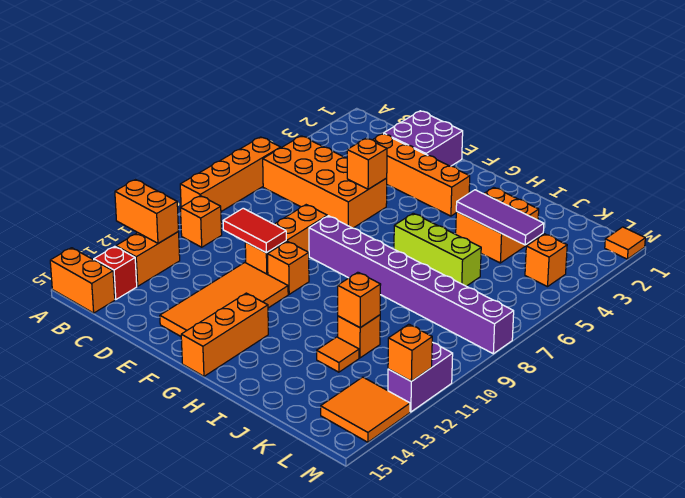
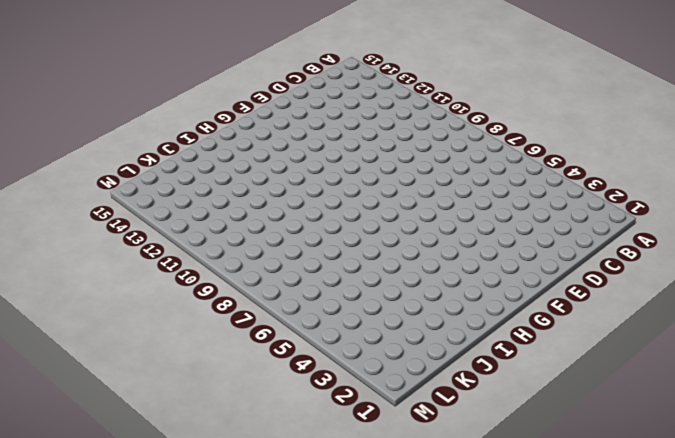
none -> orange brick A6:A9 level 1
none -> orange brick A15:B15 level 1
none -> orange brick B5:E6 level 1

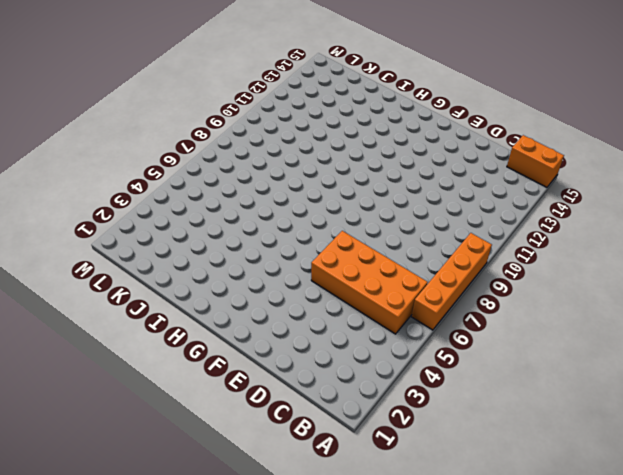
none -> orange brick B10 level 1
none -> orange brick B12:B13 level 1
none -> red brick B14 level 1

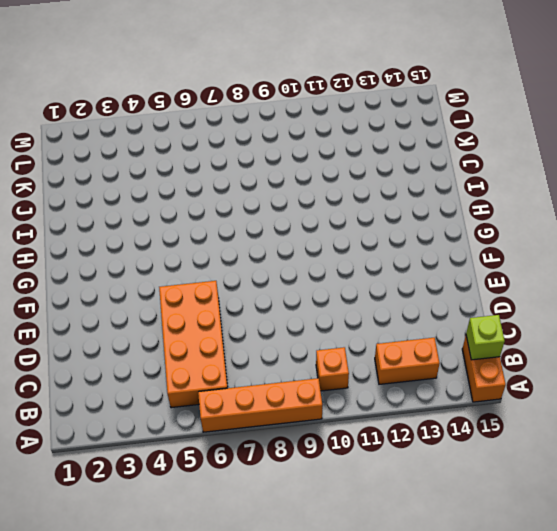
lime brick B15 level 2 -> none
none -> red brick B14 level 1
none -> purple brick D1:E2 level 1
none -> orange brick D3:G3 level 1

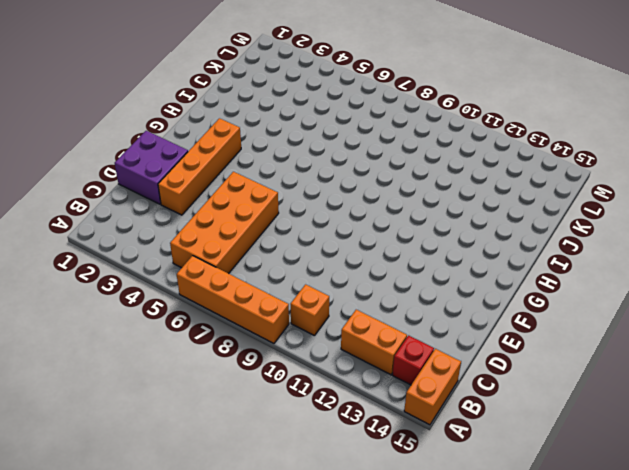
none -> orange brick E8:E10 level 1
none -> orange tile E11:F14 level 1
none -> purple brick F8:M8 level 1

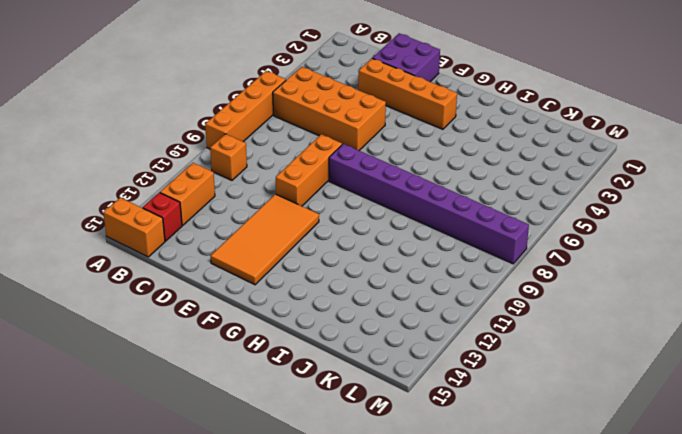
none -> orange brick F10 level 1
none -> orange brick G13:G15 level 1
none -> lime brick H6:J6 level 1

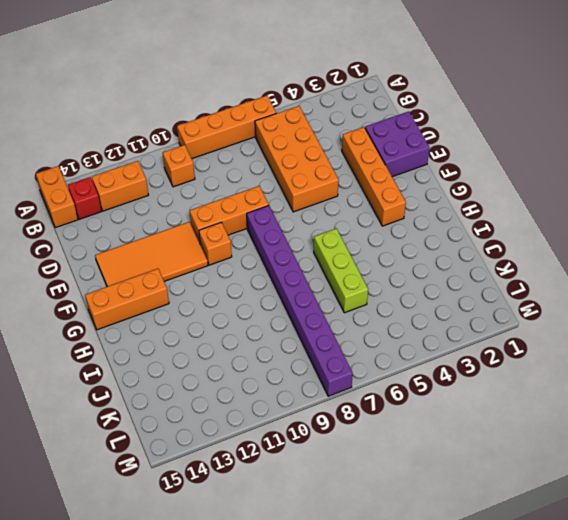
none -> orange brick I3:J4 level 1
none -> orange brick J11 level 1
none -> orange tile J12 level 1

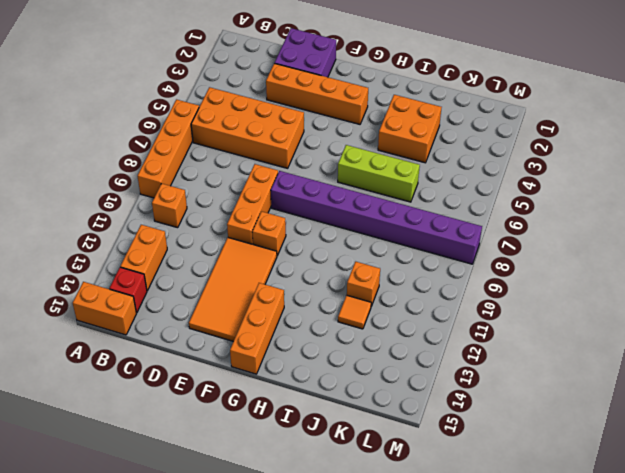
none -> orange brick L4 level 1
none -> orange tile L13:M14 level 1
none -> orange tile M1 level 1

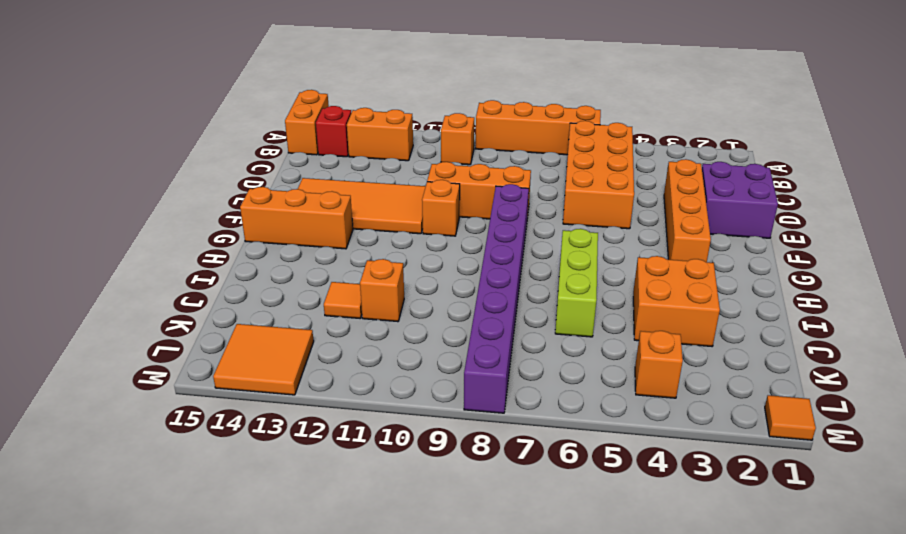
none -> purple brick M11:M12 level 1
none -> orange brick A12:B12 level 2
none -> red tile D10:E10 level 2

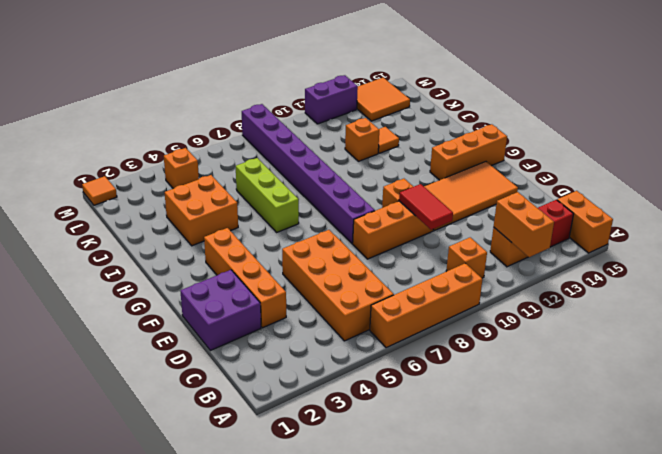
none -> orange brick E5 level 2
none -> purple tile I4:K4 level 2
none -> orange brick J11 level 2

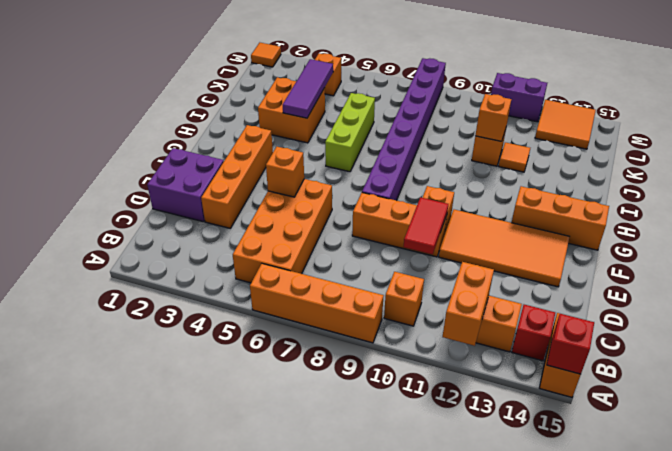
red brick A15 level 2 -> none
none -> orange brick M12 level 2

